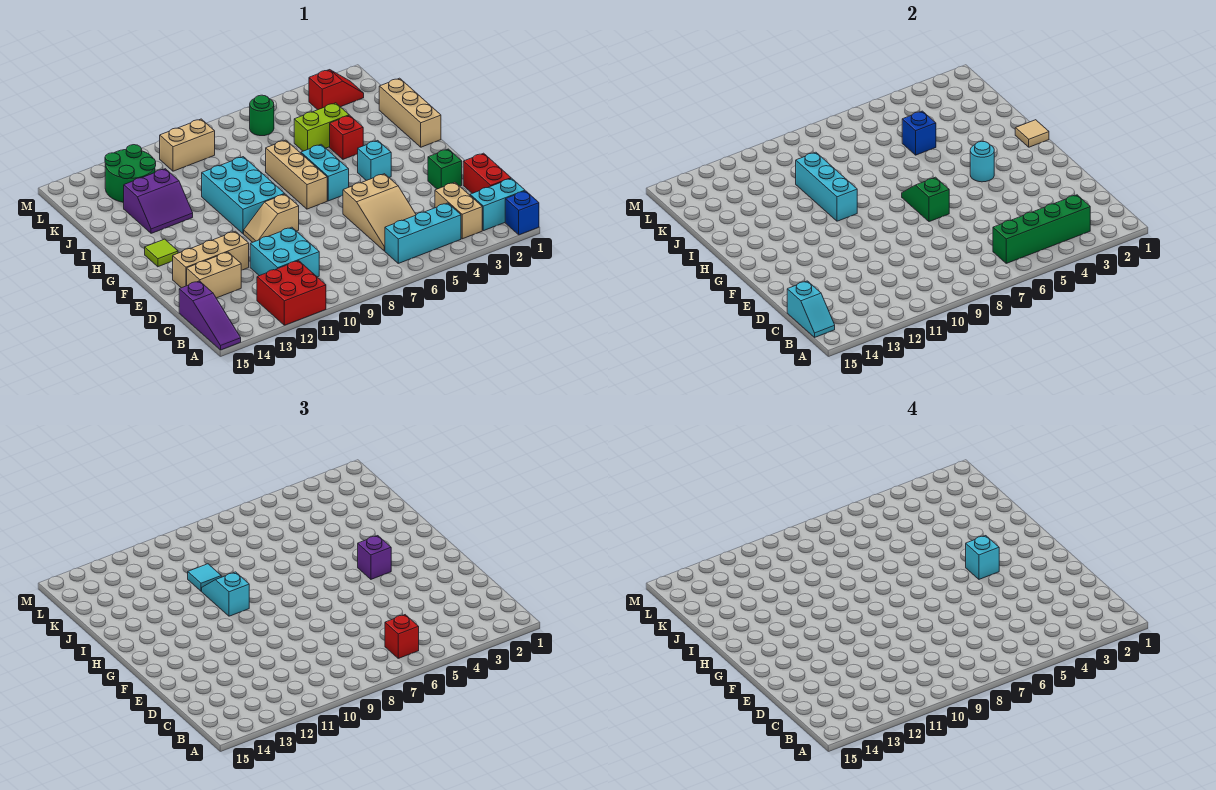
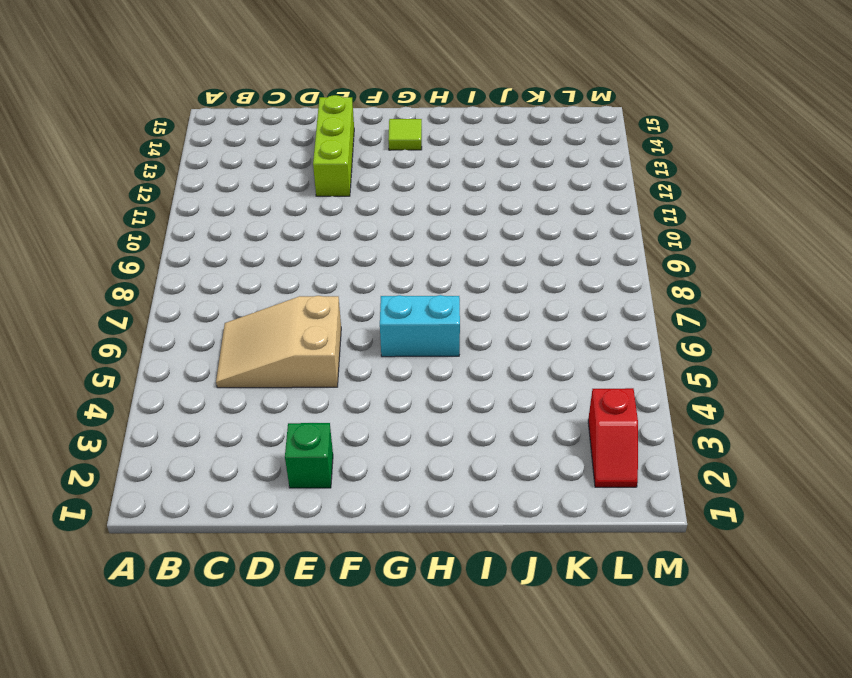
lime brick E12:E14 level 1 -> tan brick E12:E14 level 1
none -> blue brick A1 level 1
none -> red brick A11:B12 level 1
none -> purple slope A15:C15 level 1 top C
none -> cyan brick B1:B2 level 1

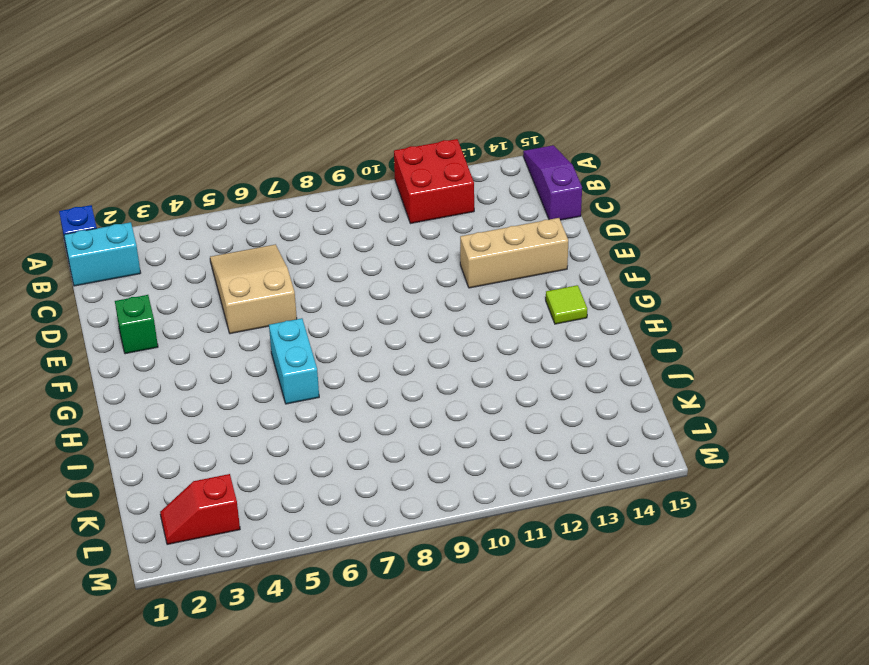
none -> tan brick B3:C3 level 1
none -> cyan brick B4:B6 level 1
none -> red brick C1:D1 level 1
none -> cyan brick C10:D11 level 1

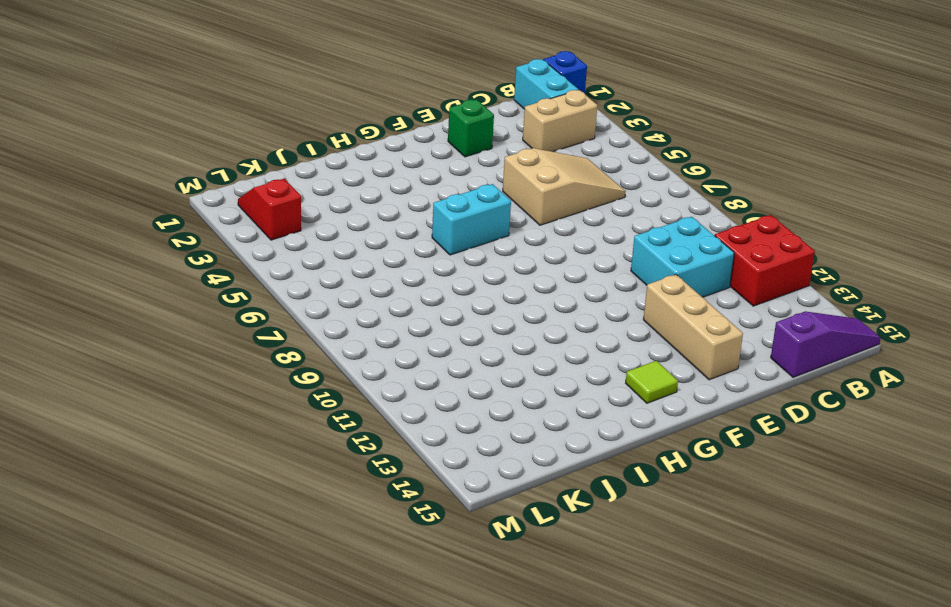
none -> cyan brick B4:B6 level 1
none -> red brick C1:D1 level 1
none -> tan brick D13:D14 level 1
none -> tan slope F9:F10 level 1 top 9

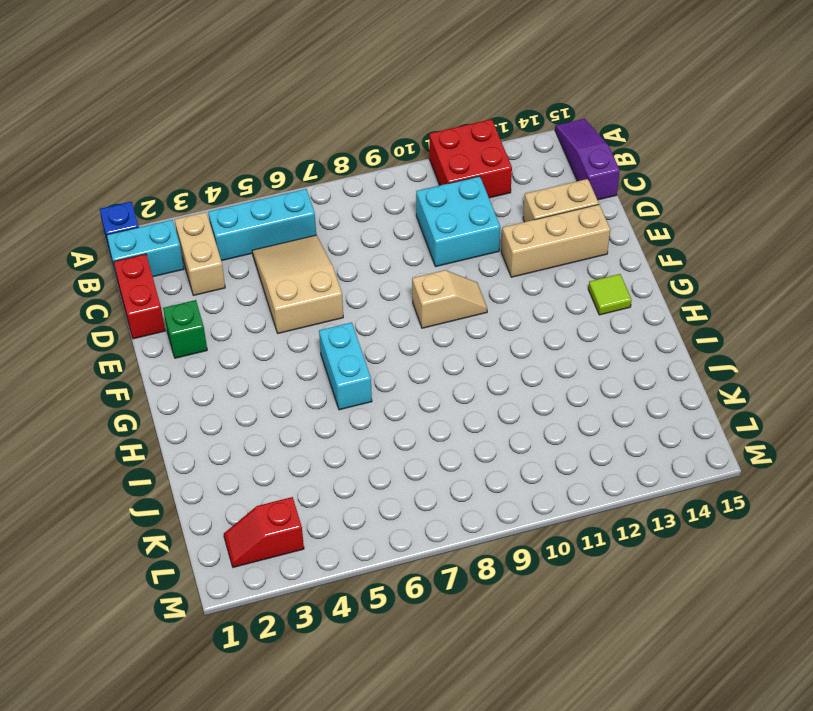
none -> cyan brick G4 level 1
none -> tan brick G7:I7 level 1
none -> cyan brick G9:I10 level 1
none -> tan brick H1:J1 level 1

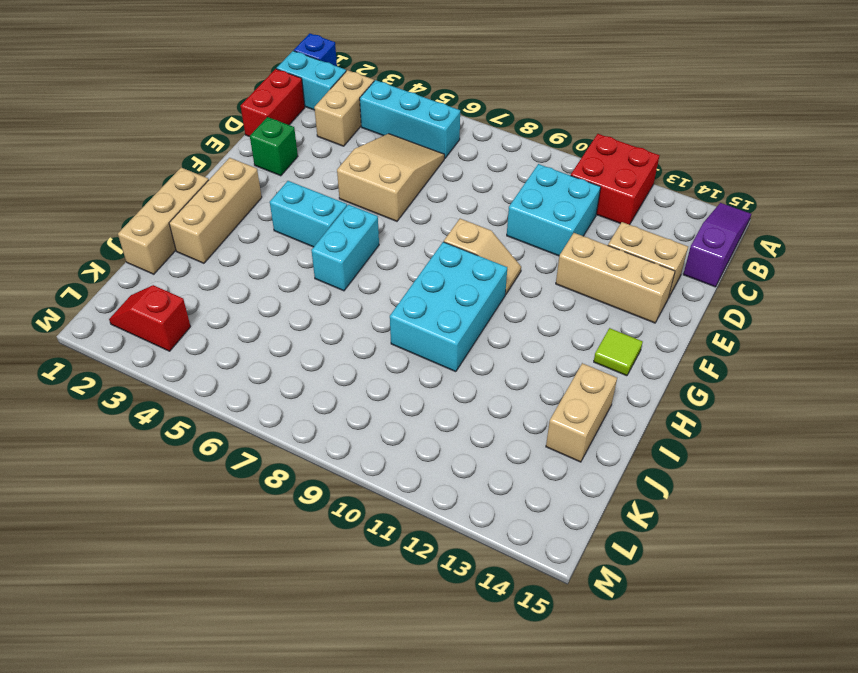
tan brick G2:I2 level 1 -> tan brick G7:I7 level 1
cyan brick G4:G5 level 1 -> cyan brick G4 level 1
tan brick I14:J14 level 1 -> tan brick L9:L10 level 1
none -> red brick I4 level 1
none -> purple slope I12:J13 level 1 top J
none -> lime brick J4:J5 level 1
none -> green round brick K12:L13 level 1

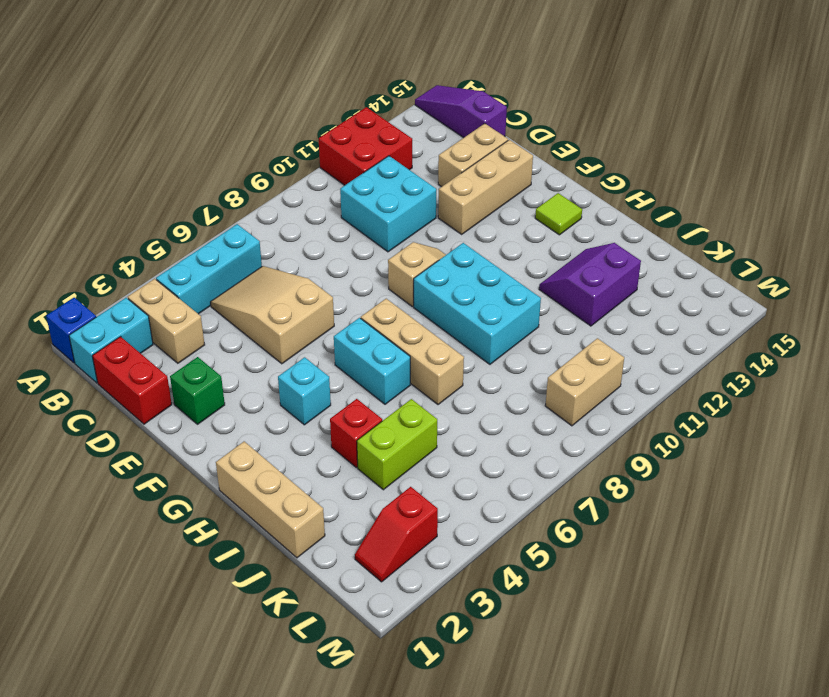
none -> green round brick K12:L13 level 1
none -> green round brick L6 level 1
none -> green brick B3:B6 level 2
none -> cyan slope B15:C15 level 2 top C

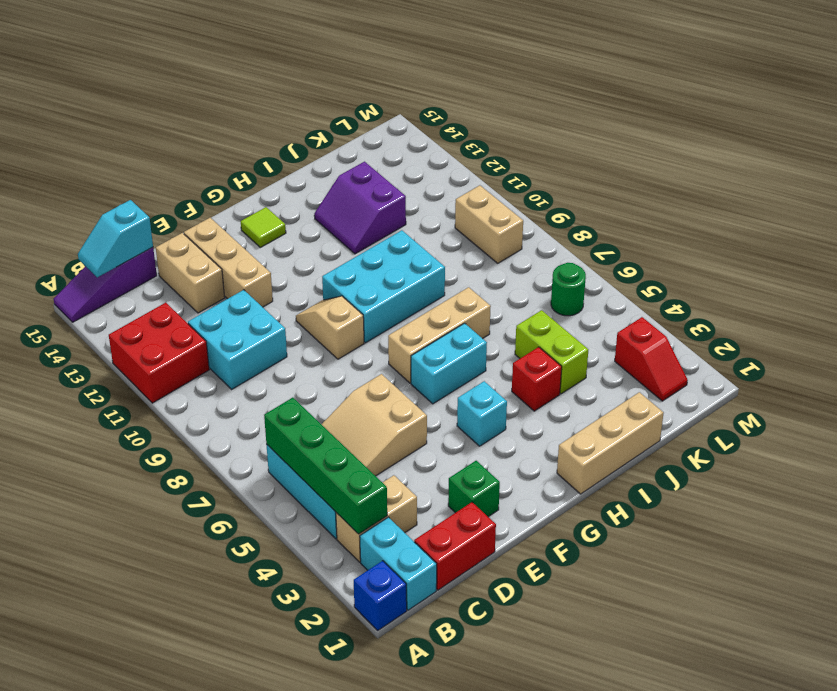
none -> green round brick K12:L13 level 1
none -> green slope F7:G7 level 2 top F
none -> cyan round brick G4 level 2
none -> tan tile H1 level 2

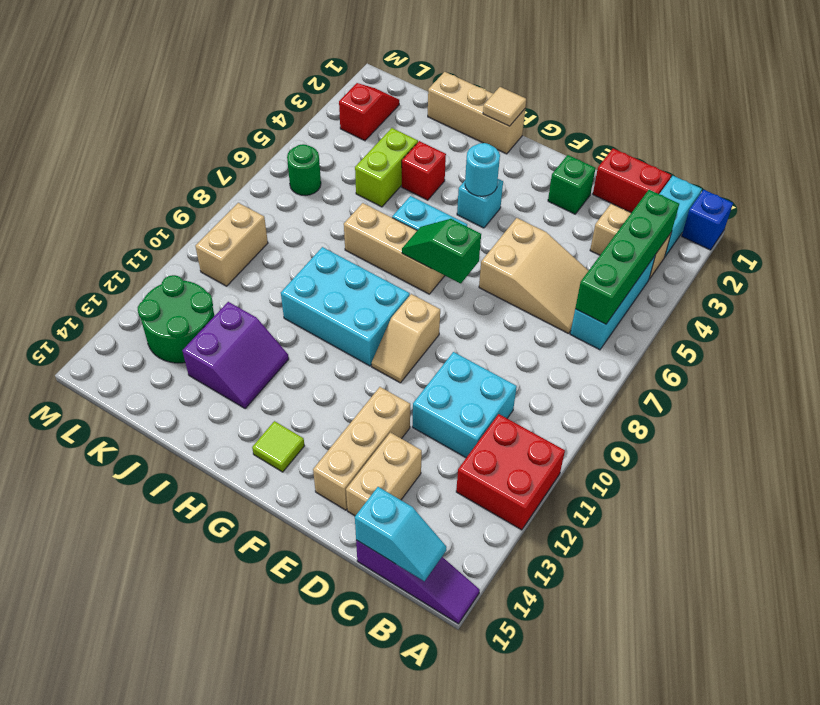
none -> cyan brick H10:J10 level 2
none -> blue brick J5 level 2
none -> red brick B6 level 3
none -> purple brick G4 level 3

